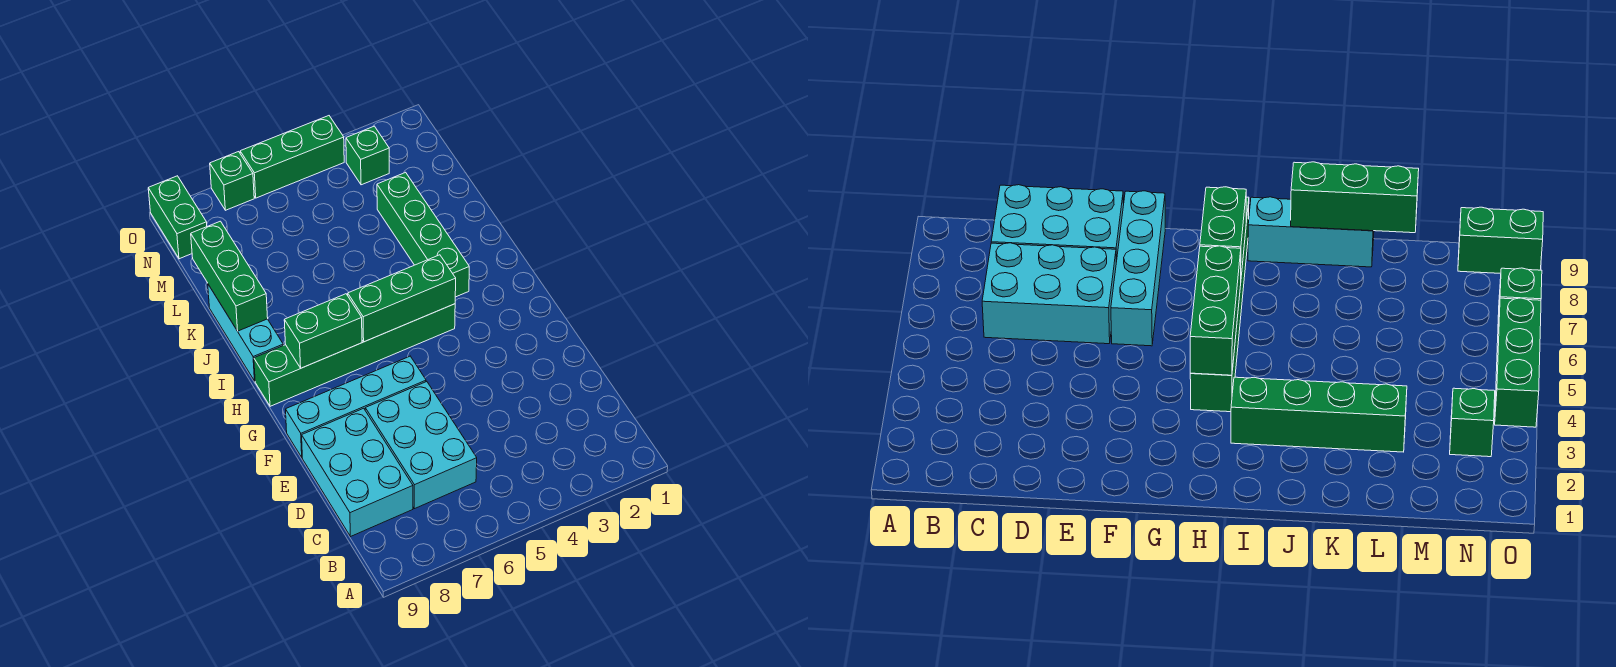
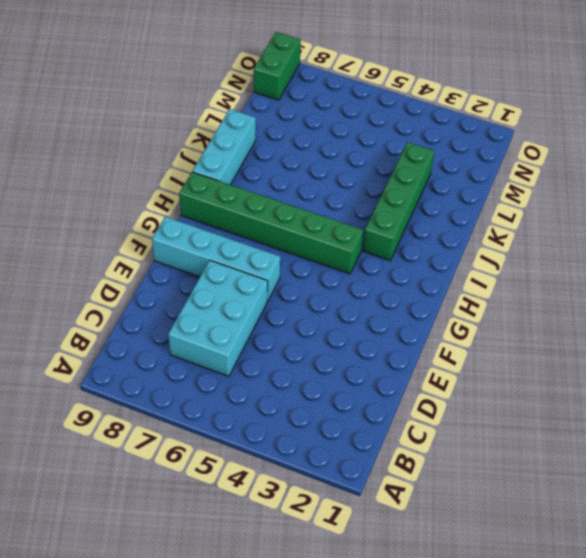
none -> cyan brick C8:E9 level 1
none -> green brick N3 level 1
none -> green brick O4:O6 level 1

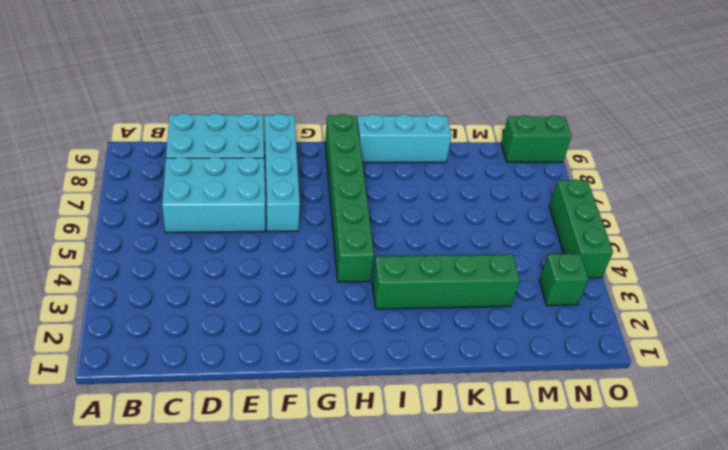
none -> green brick O7 level 1
none -> green brick H4:H6 level 2
none -> green brick H7:H8 level 2

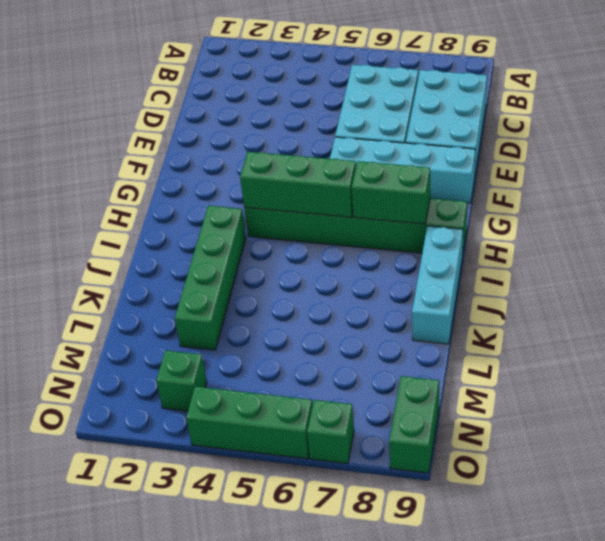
none -> green brick J9:L9 level 2

